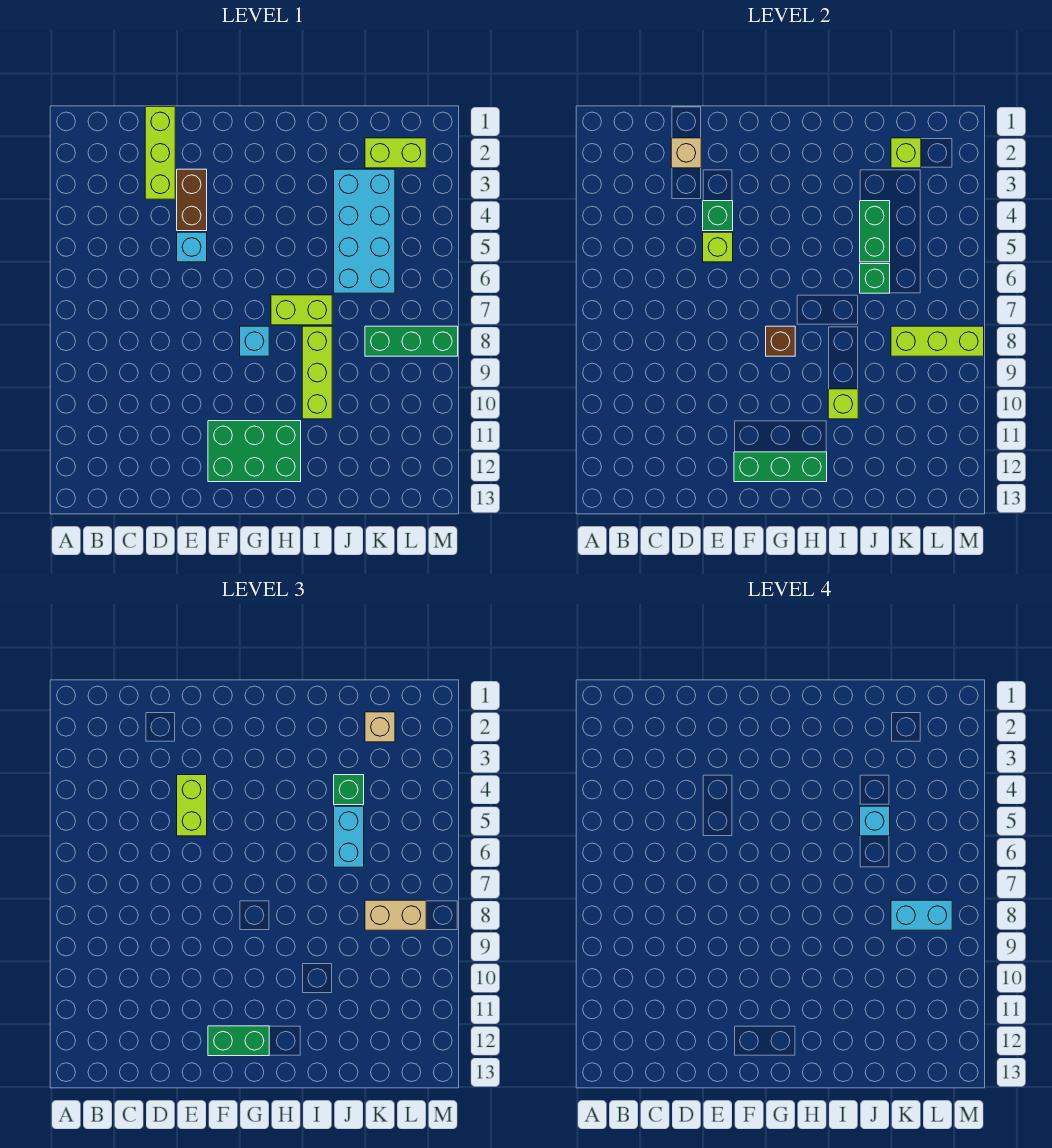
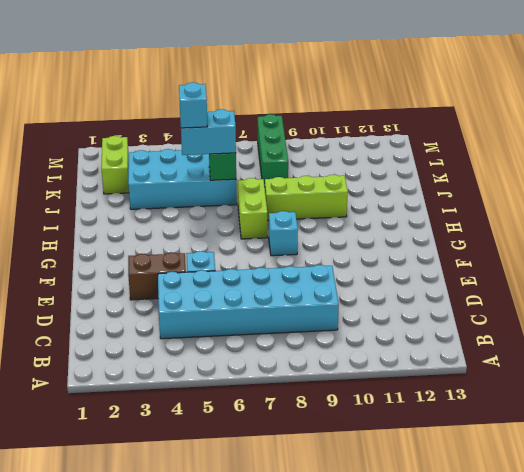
cyan brick C4:D9 level 1 -> none
none -> lime brick D1:D3 level 1
none -> green brick F11:H12 level 1
none -> tan brick D2 level 2

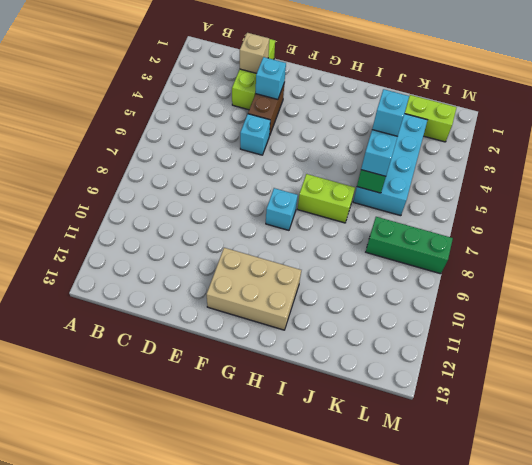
cyan brick E3 level 2 -> none
tan brick F11:H12 level 1 -> green brick F11:H12 level 1
none -> lime brick I8:I10 level 1
none -> green brick E4 level 2
none -> lime brick E5 level 2

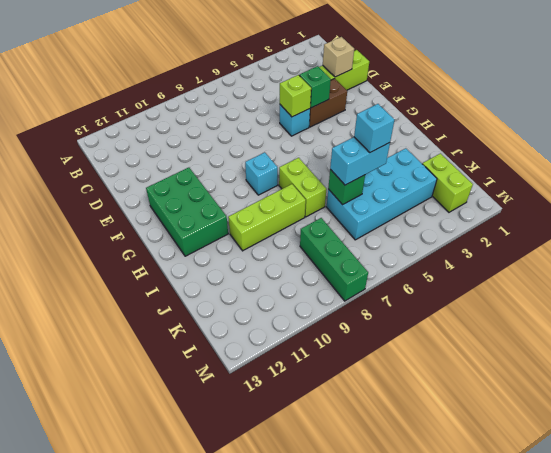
none -> green brick F12:H12 level 2
none -> brown brick G8 level 2
none -> lime brick I10 level 2

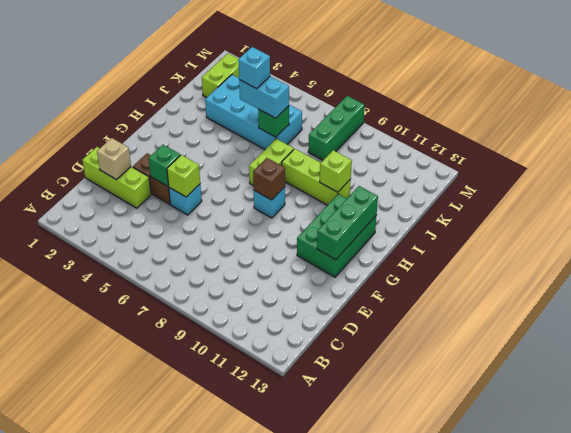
none -> green brick J4:J5 level 2
none -> lime brick K2 level 2
none -> lime brick K8:M8 level 2

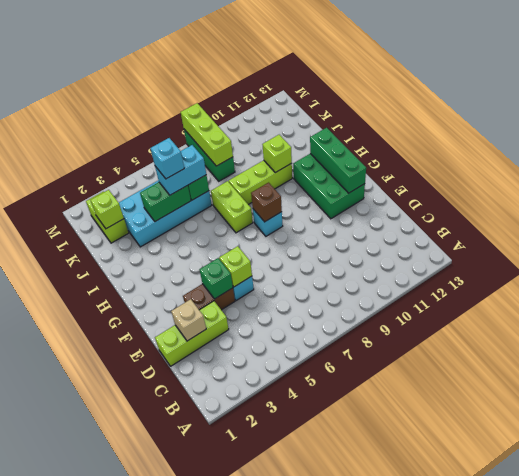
none -> lime brick E4:E5 level 3
none -> green brick F12:G12 level 3
none -> green brick J4 level 3

